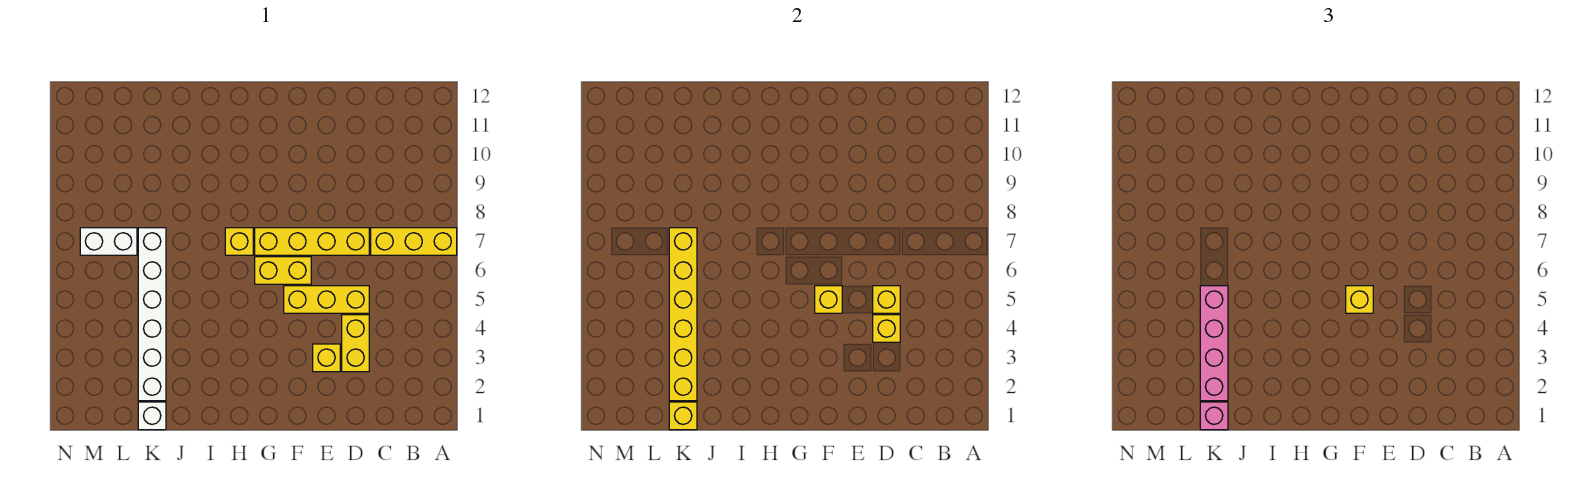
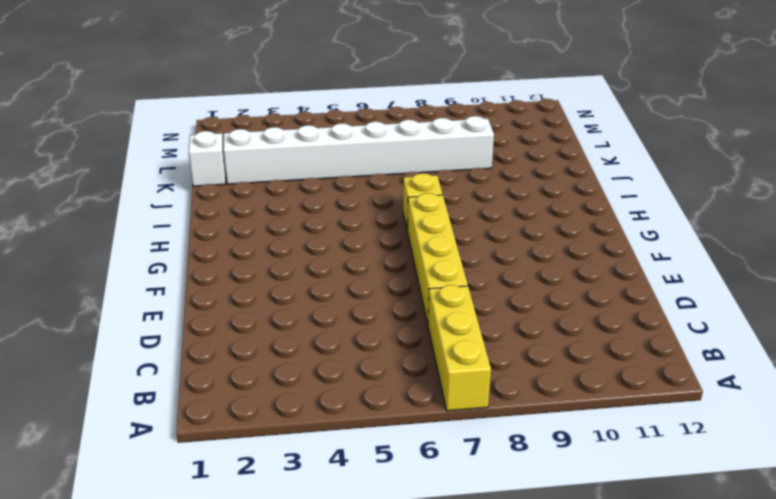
white brick K2:K9 level 1 -> white brick K2:K7 level 1
none -> yellow brick D3:D4 level 1
none -> yellow brick D5:F5 level 1
none -> yellow brick E3 level 1

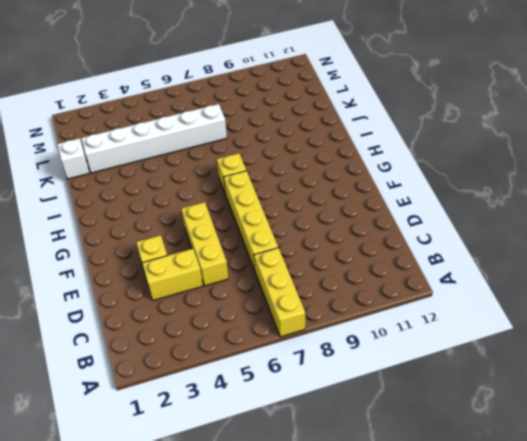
none -> yellow brick F6:G6 level 1
none -> white brick L7:M7 level 1
none -> yellow brick D4 level 2

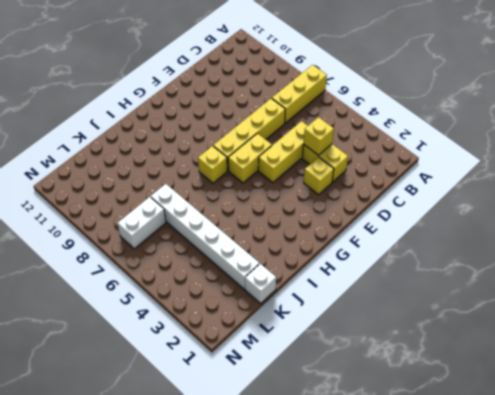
none -> yellow brick D5 level 2
none -> yellow brick F5 level 2
none -> yellow brick K1 level 2

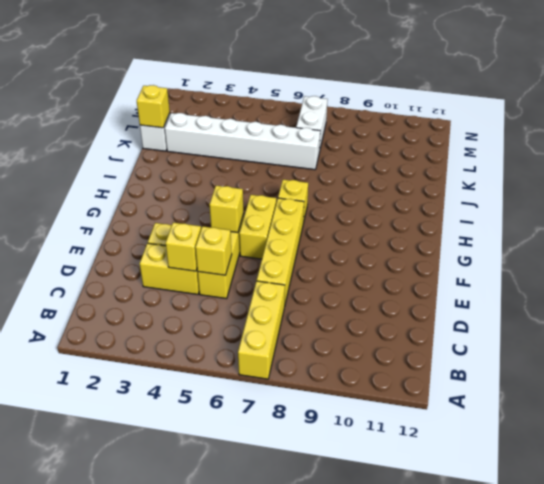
none -> yellow brick K2:K7 level 2
none -> yellow brick F5 level 3
none -> pink brick K1 level 3

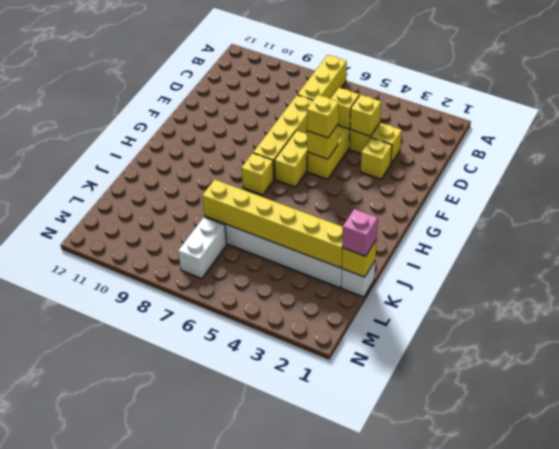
none -> pink brick K2:K5 level 3

